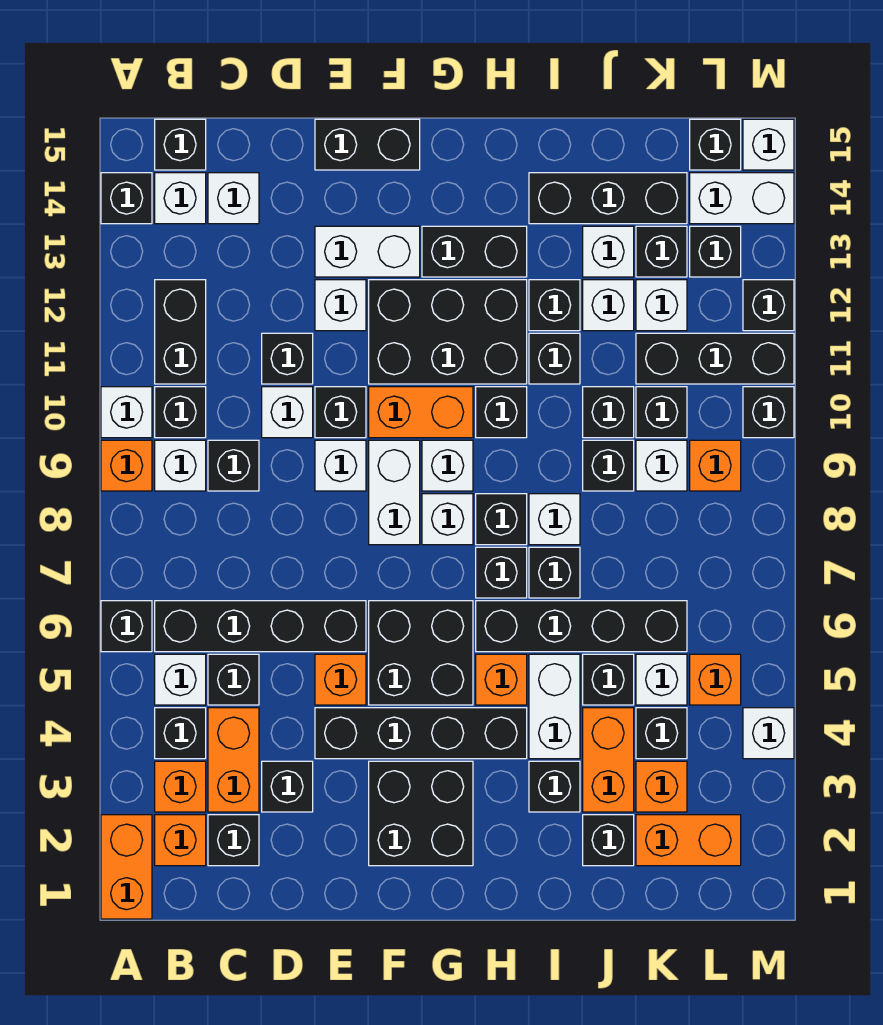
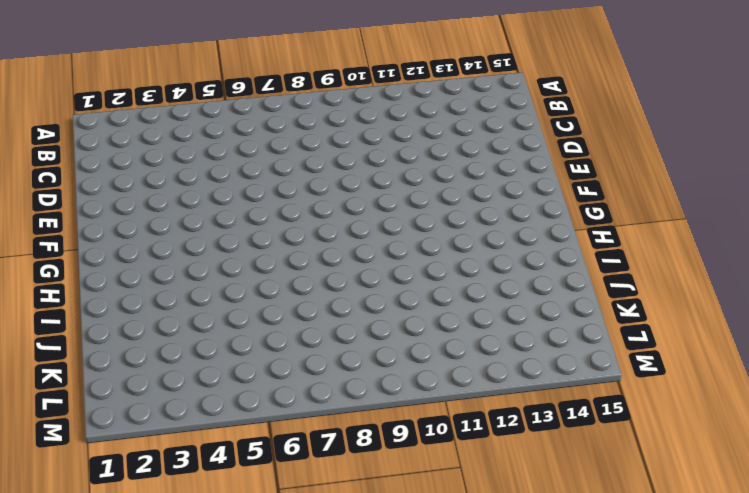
none -> orange brick A1:A2 level 1
none -> black brick A6 level 1
none -> orange brick A9 level 1
none -> white brick A10 level 1

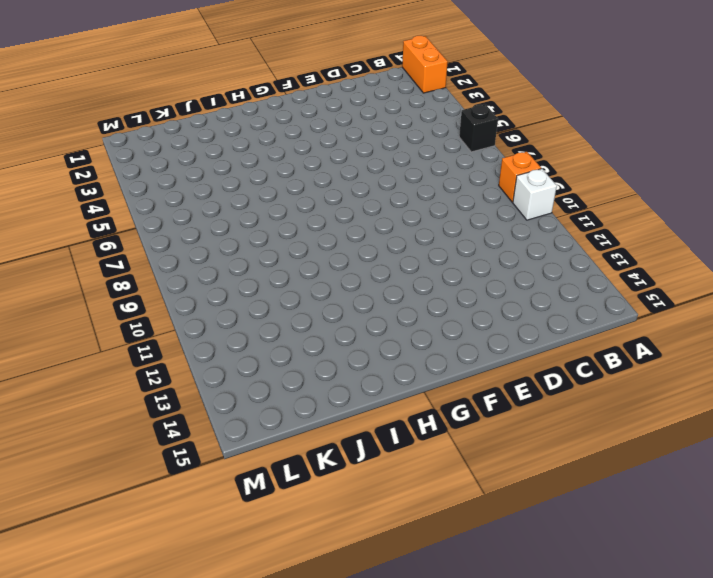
none -> black brick A14 level 1
none -> orange brick B2 level 1
none -> orange brick B3 level 1
none -> black brick B4 level 1

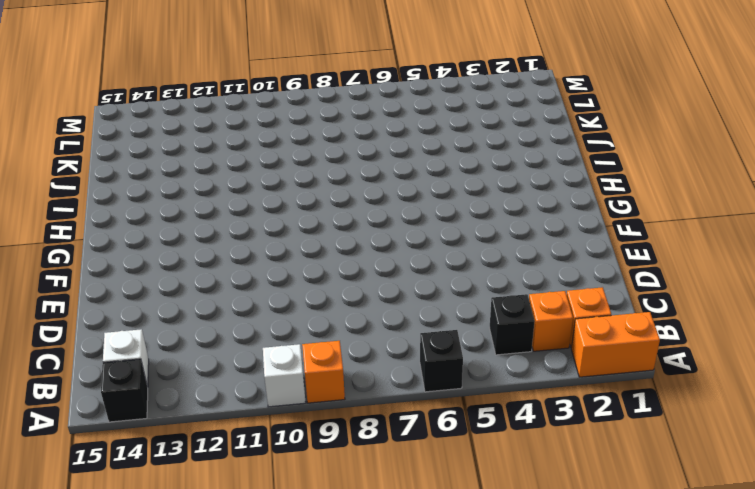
none -> white brick B5 level 1
none -> black brick B6:E6 level 1
none -> white brick B9 level 1
none -> black brick B10 level 1

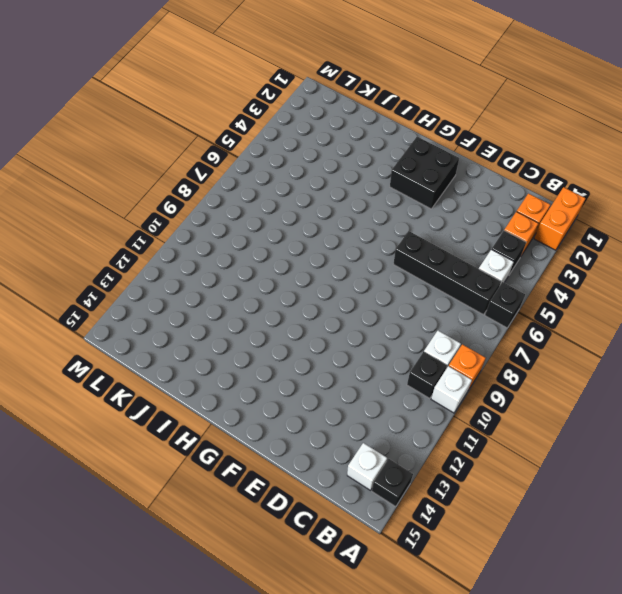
none -> black brick B11:B12 level 1
none -> black brick B15 level 1
none -> black brick C2 level 1
none -> orange brick C3:C4 level 1

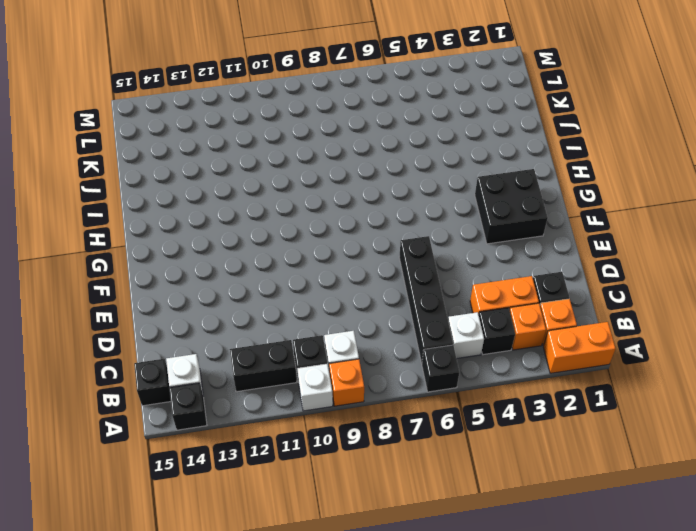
none -> black brick C5 level 1
none -> black brick C9 level 1
none -> white brick C14 level 1
none -> black brick D3 level 1

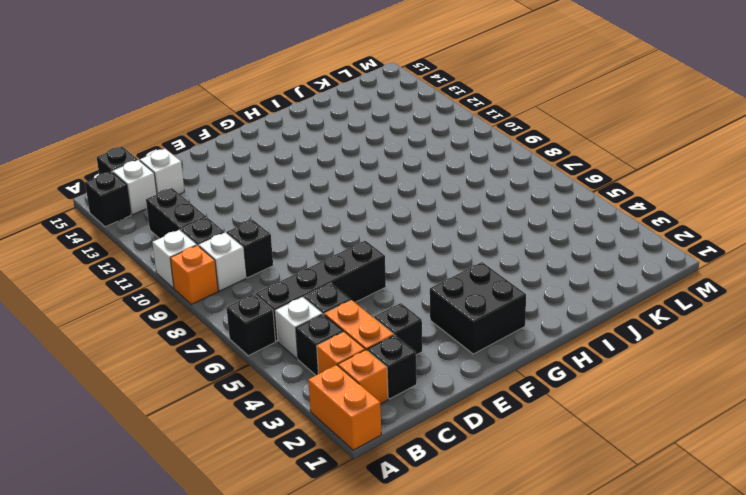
none -> white brick D10 level 1
none -> black brick D11 level 1
none -> black brick E4:H4 level 1
none -> orange brick E5 level 1

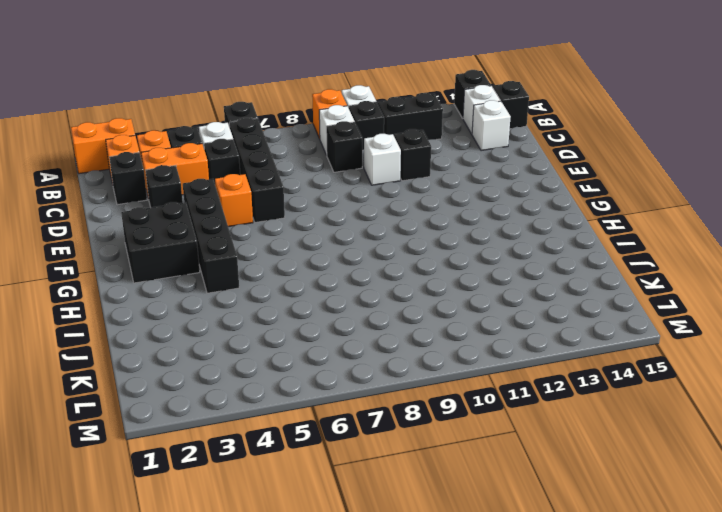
none -> white brick E9 level 1
none -> black brick E10 level 1
none -> white brick E12 level 1
none -> white brick E13:F13 level 1

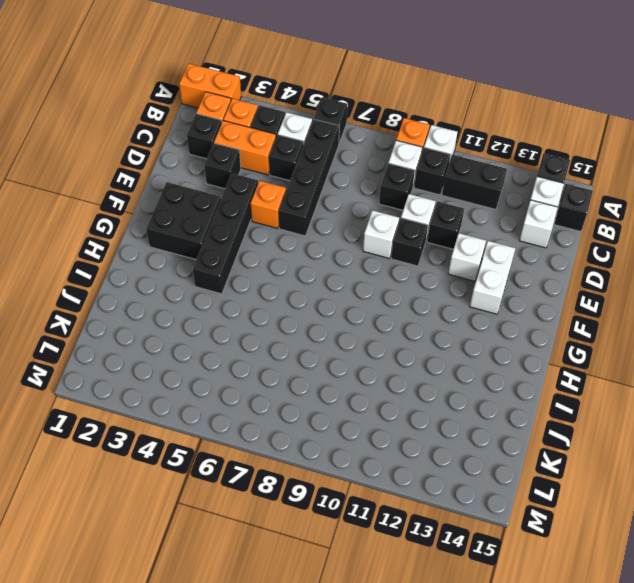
none -> black brick E15:F15 level 1
none -> black brick F5:G6 level 1
none -> white brick F8:F9 level 1
none -> orange brick F10:G10 level 1

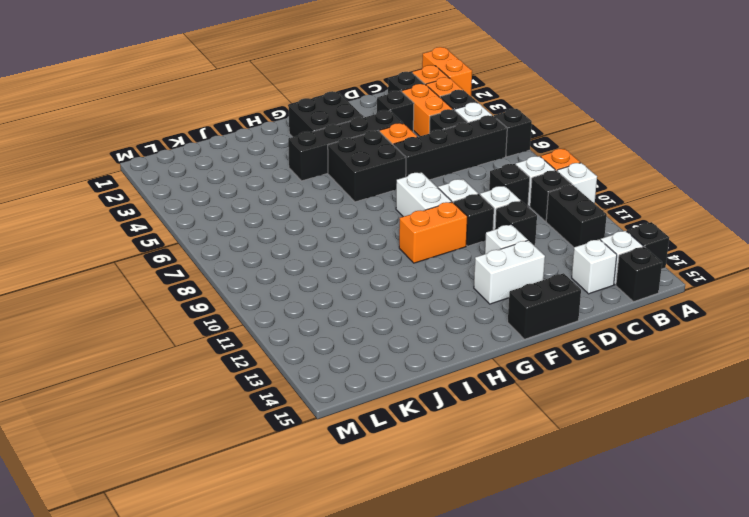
none -> black brick F11:H12 level 1
none -> white brick G8 level 1
none -> white brick G9 level 1
none -> black brick G13:H13 level 1

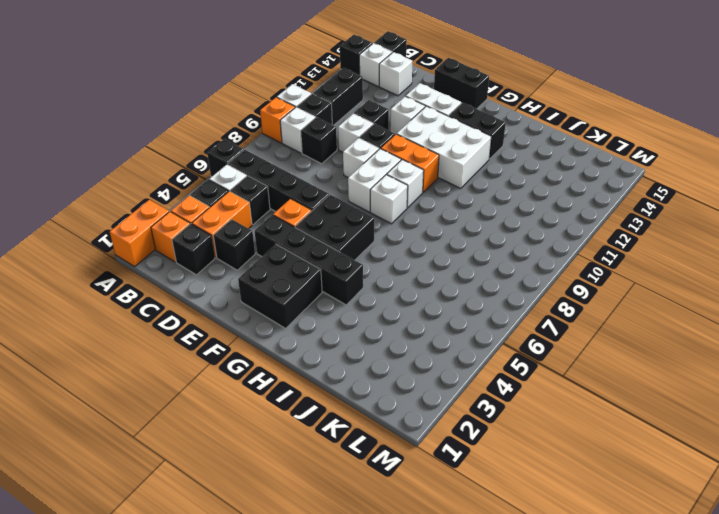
white brick F11:H12 level 1 -> black brick F11:H12 level 1
none -> orange brick H5 level 1
none -> black brick H6:K6 level 1
none -> black brick H7 level 1
none -> black brick H8 level 1

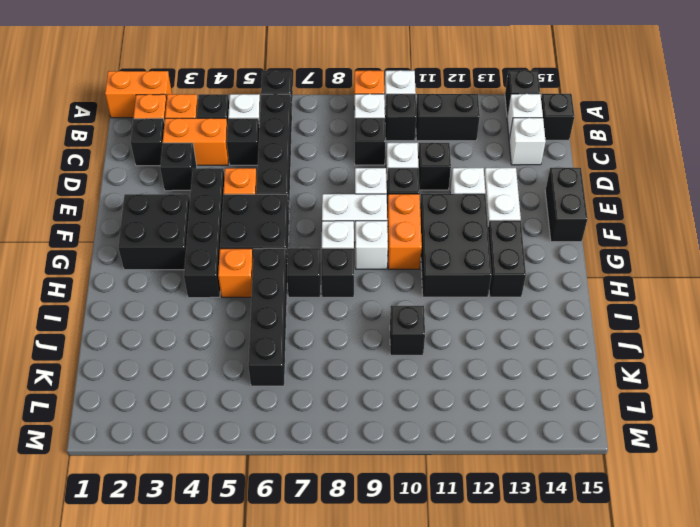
none -> black brick H10 level 1
none -> black brick I3 level 1
none -> white brick I4:I5 level 1
none -> black brick I7 level 1

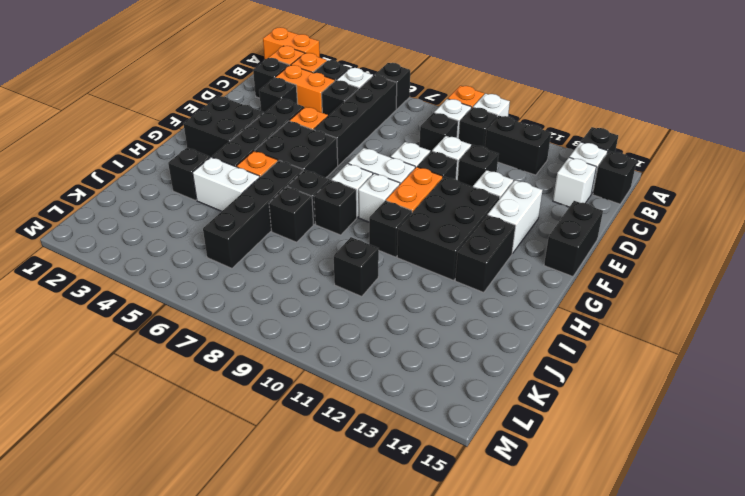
none -> white brick I8 level 1
none -> black brick I11 level 1
none -> black brick I12 level 1
none -> black brick I14:K14 level 1

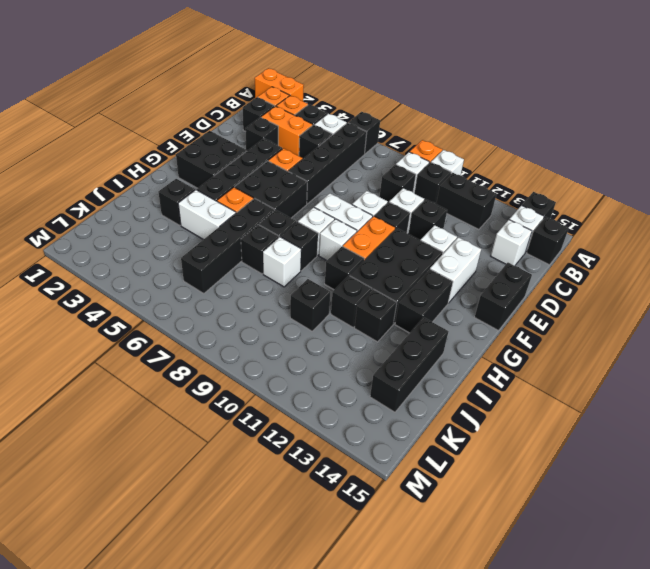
none -> black brick J2 level 1
none -> orange brick J3:J4 level 1
none -> black brick J5 level 1
none -> black brick J9 level 1

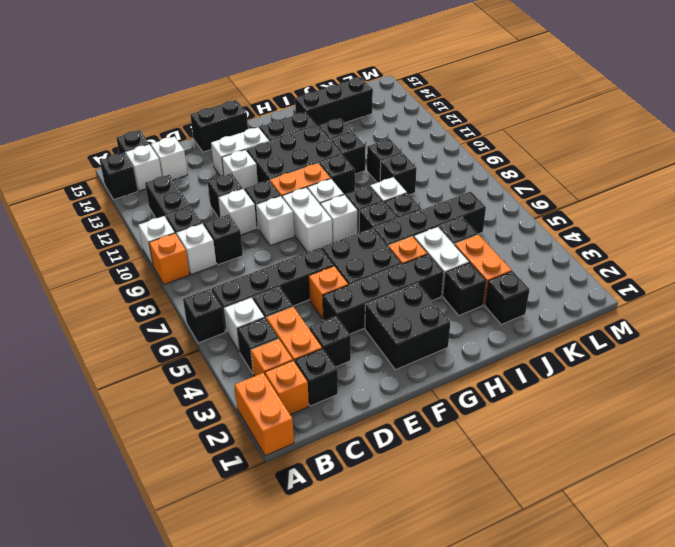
none -> white brick J12 level 1
none -> white brick J13 level 1
none -> orange brick K2:L2 level 1
none -> orange brick K3 level 1

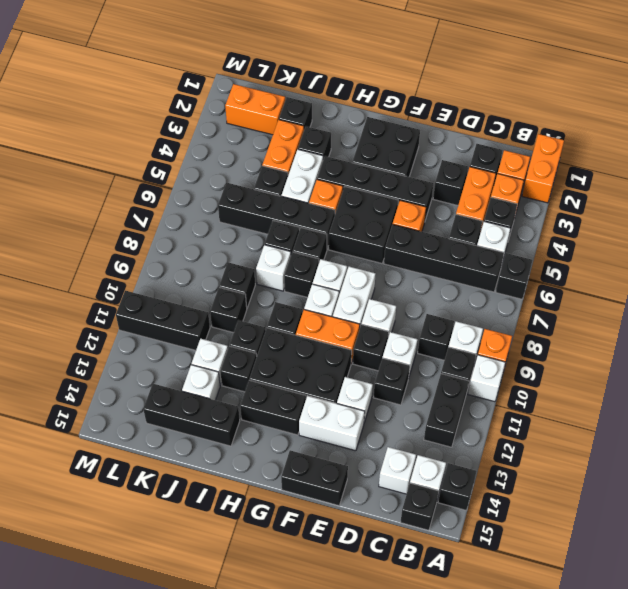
none -> orange brick K3 level 1
none -> black brick K4 level 1
none -> white brick K5 level 1
none -> white brick K9 level 1

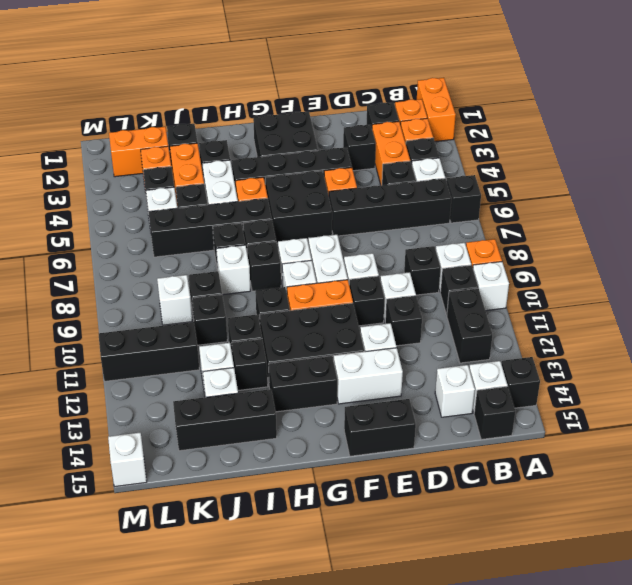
none -> black brick K10 level 1
none -> white brick K12 level 1
none -> black brick K13 level 1
none -> orange brick L5 level 1

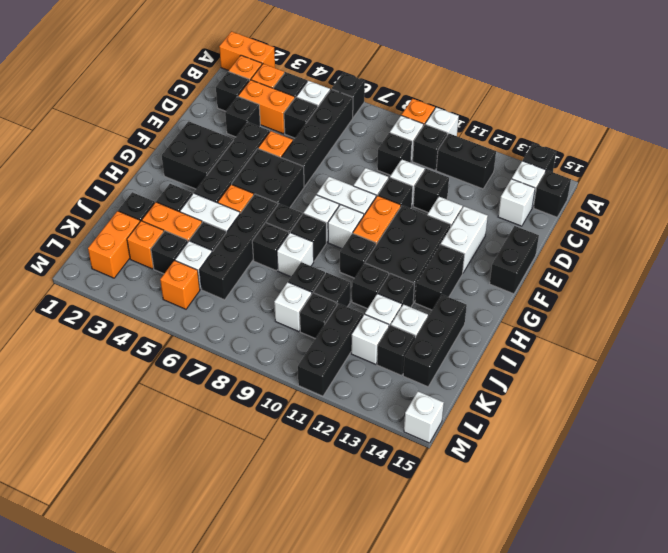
none -> orange brick L9 level 1
none -> black brick L13 level 1
none -> white brick L14:M14 level 1
none -> black brick L15 level 1

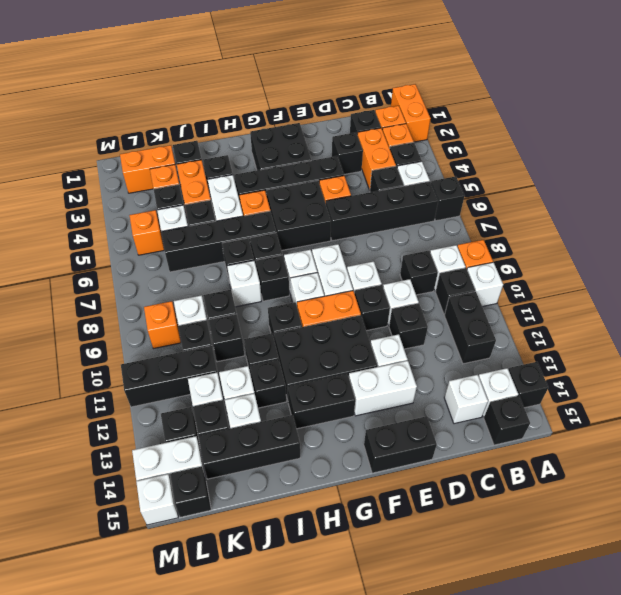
none -> white brick M4 level 1
none -> black brick M10 level 1
none -> black brick M12 level 1

